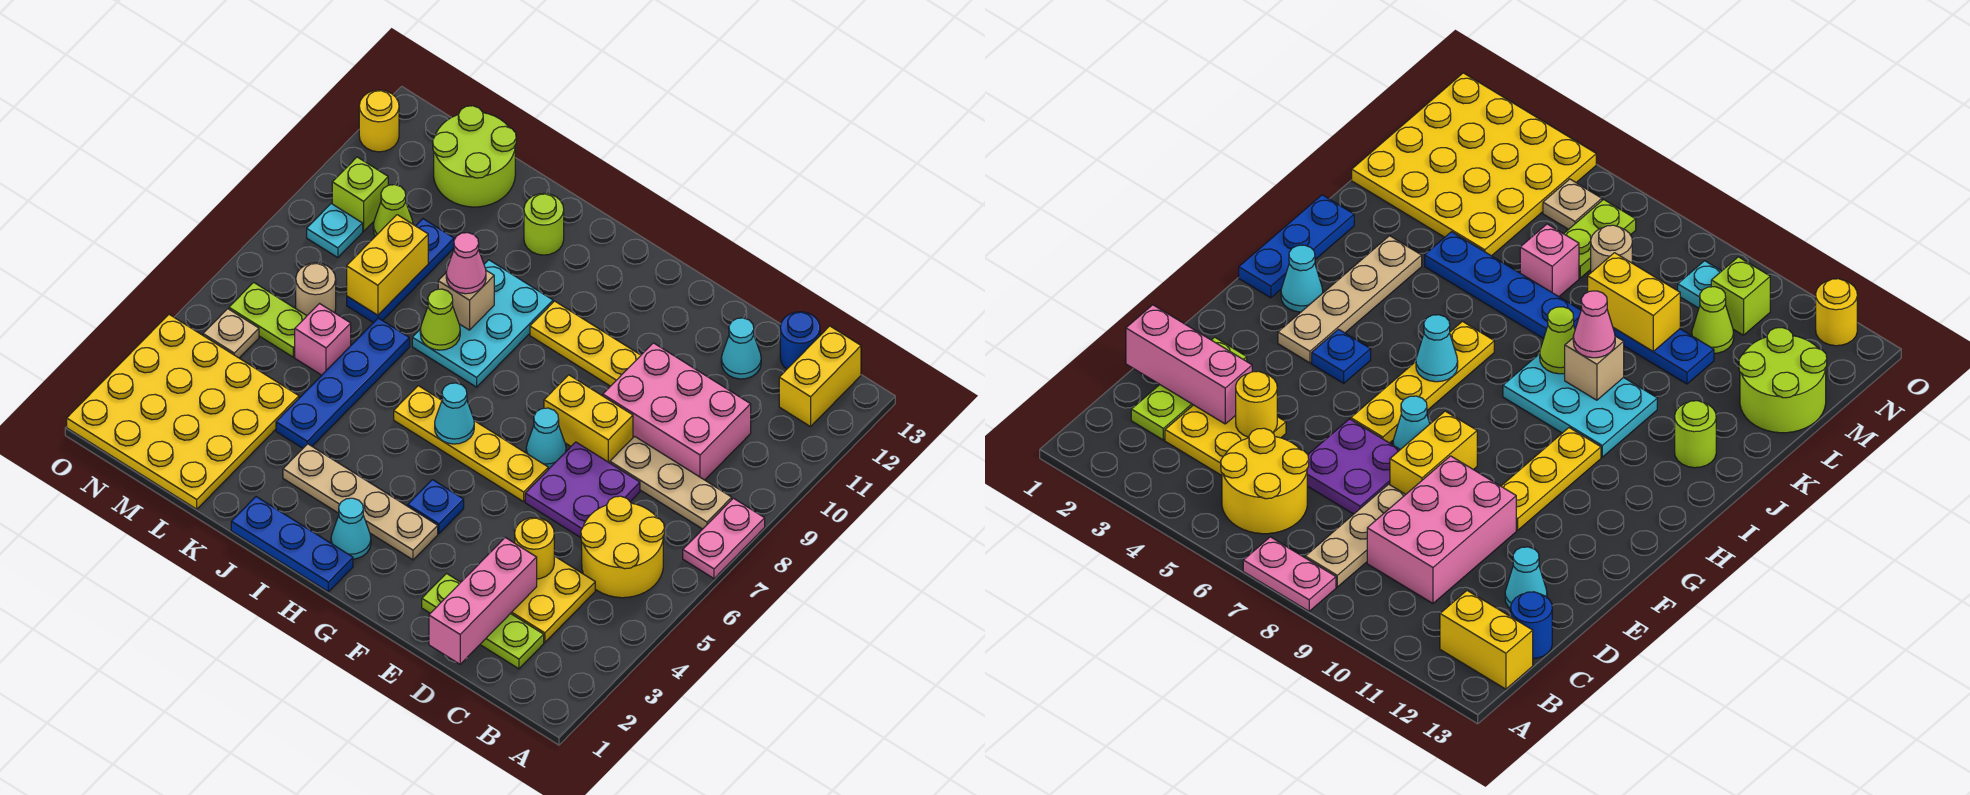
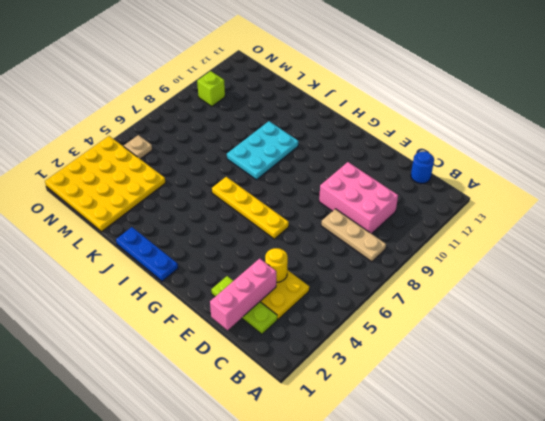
none -> pink plate A7:A8 level 1
none -> yellow round brick B5:C6 level 1
none -> yellow brick B12:B13 level 1
none -> purple plate D6:E7 level 1

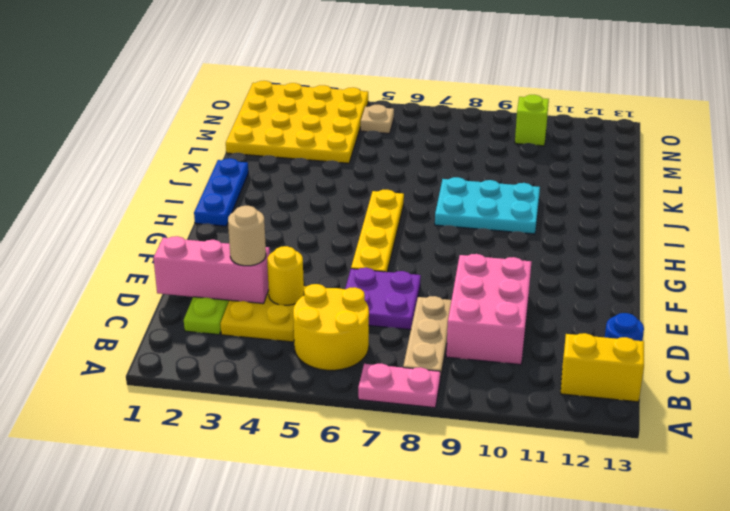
tan round brick D3 level 3 -> tan round brick M7 level 1
none -> cyan cone D12 level 1
none -> yellow brick E8:F8 level 1
none -> cyan cone F7 level 1
none -> yellow plate F10:H10 level 1

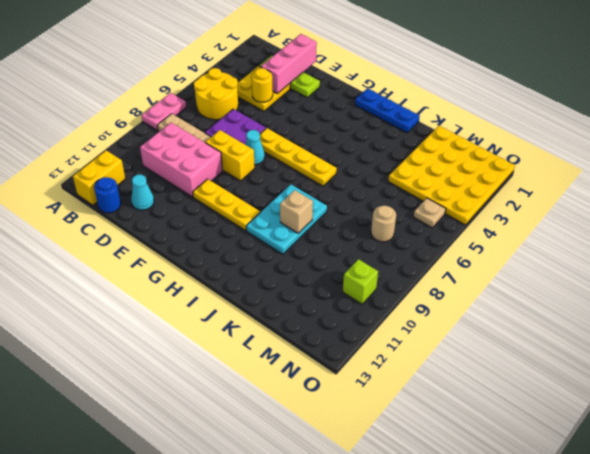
none -> tan plate G3:J3 level 1
none -> blue plate G4 level 1
none -> cyan cone H2 level 1
none -> lime round brick J12 level 1

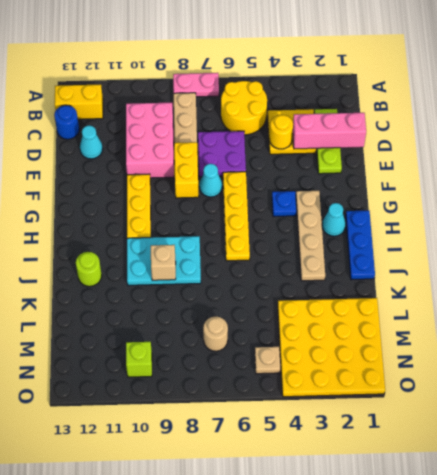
none -> blue plate K4:K7 level 1
none -> pink brick L6 level 1
none -> blue plate L8:L10 level 1
none -> lime round brick L12:M13 level 1

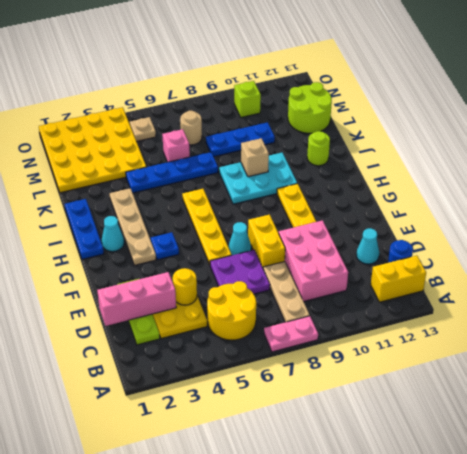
none -> lime plate M6:N6 level 1
none -> lime cone M10 level 1
none -> cyan plate N9 level 1
none -> yellow round brick O12 level 1

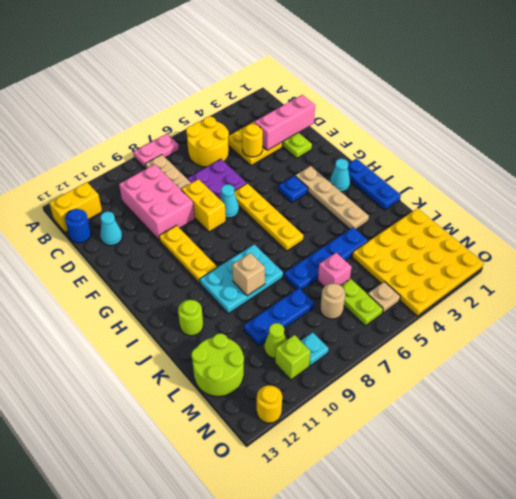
none -> cyan cone H6 level 2
none -> lime cone J8 level 2
none -> yellow brick L8:L9 level 2
none -> pink cone J9 level 3

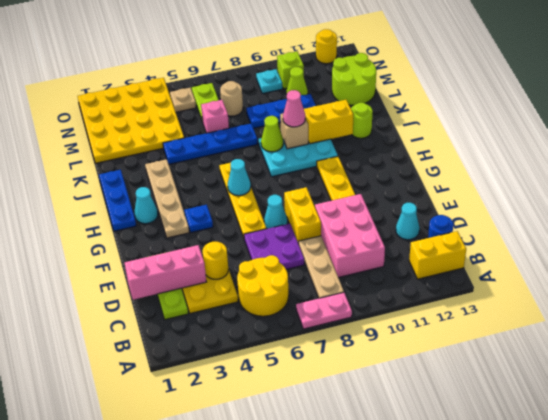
yellow brick J10:J11 level 2 -> yellow brick L8:L9 level 2

